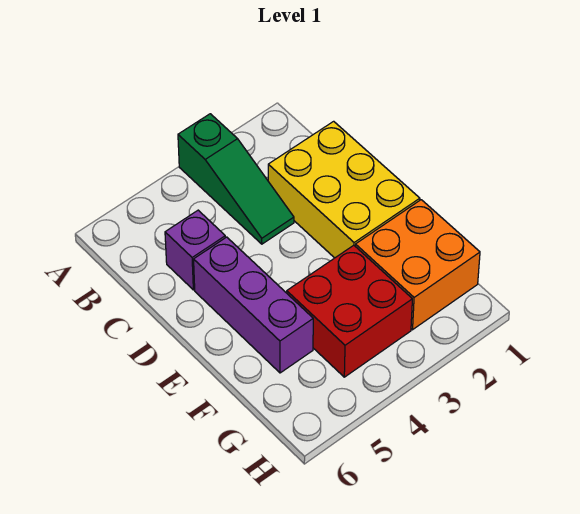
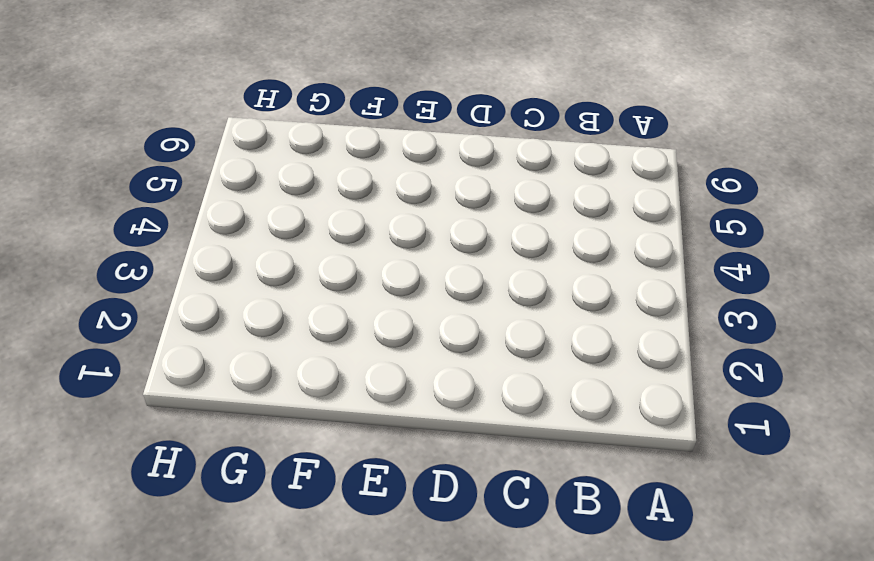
none -> green slope A3:C3 level 1 top A
none -> yellow brick C1:E2 level 1

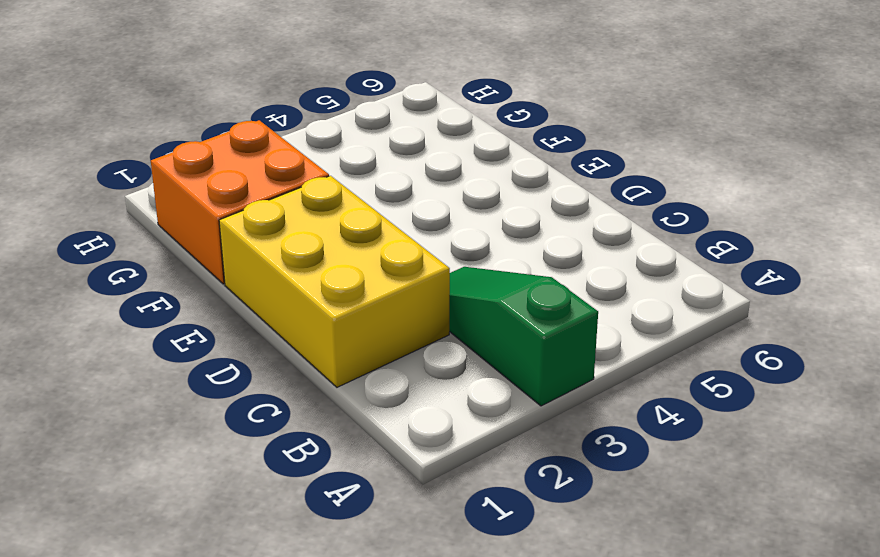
none -> purple brick C5 level 1
none -> purple brick D5:F5 level 1

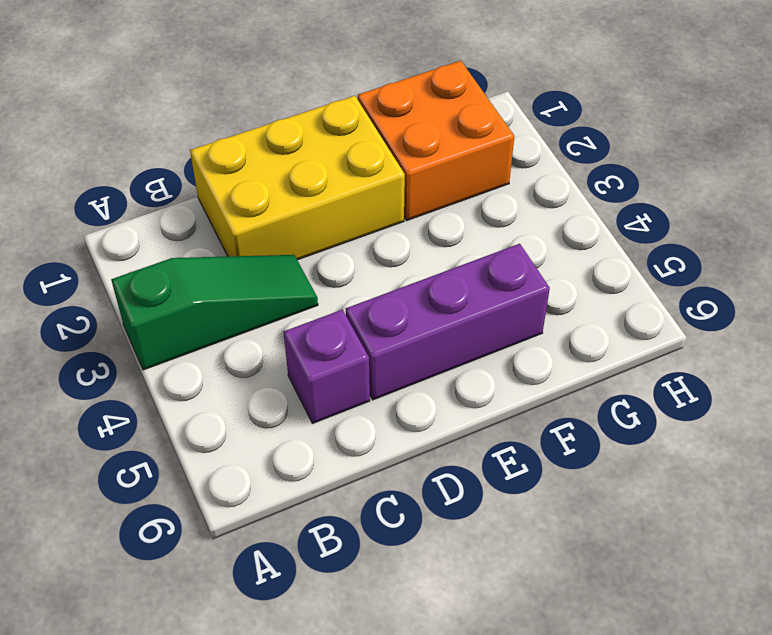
none -> red brick F3:G4 level 1

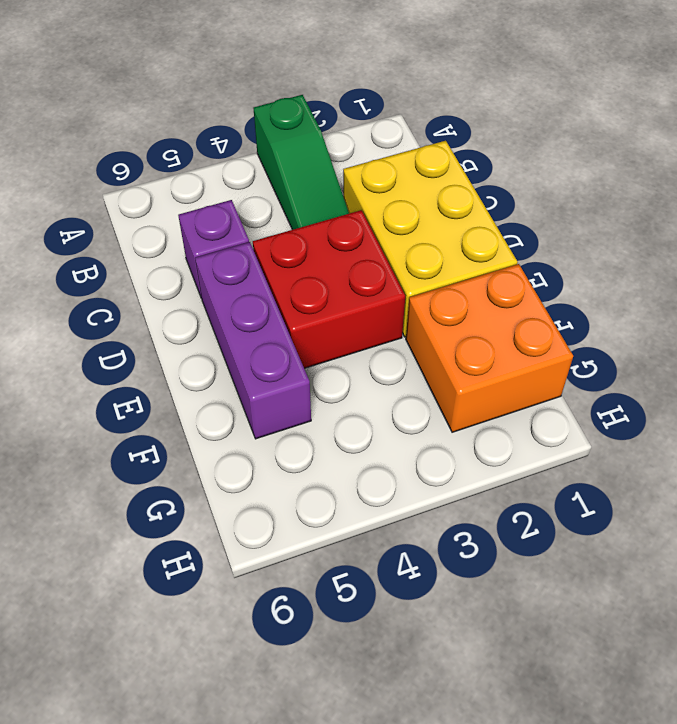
red brick D3:E4 level 1 -> red brick F3:G4 level 1

